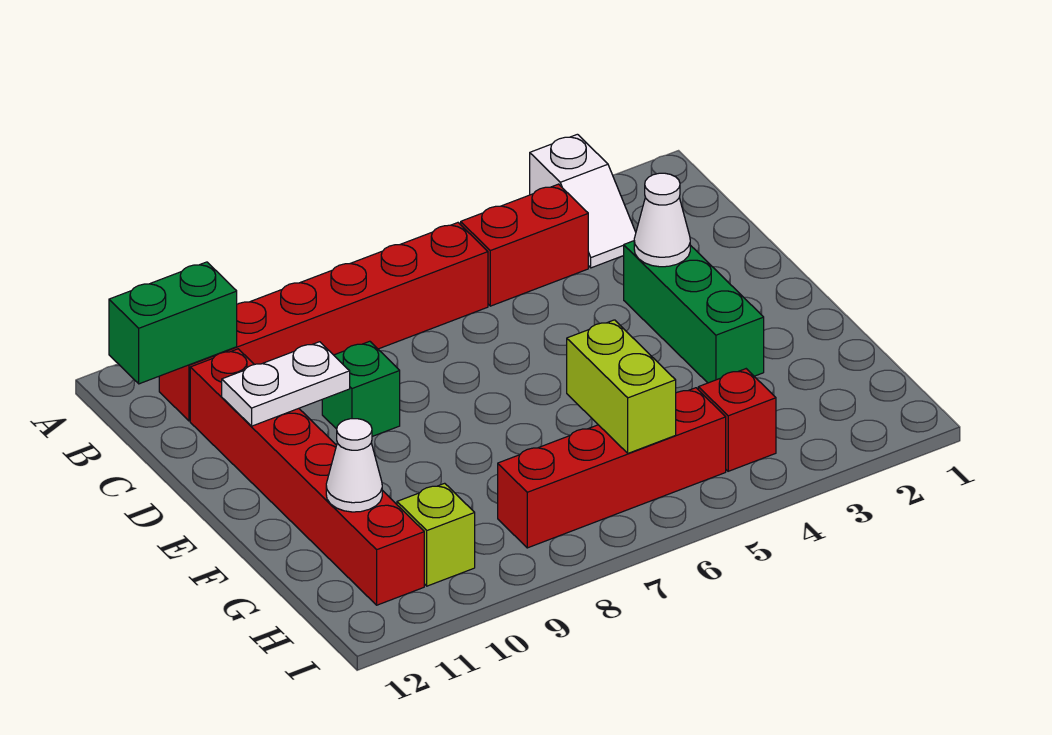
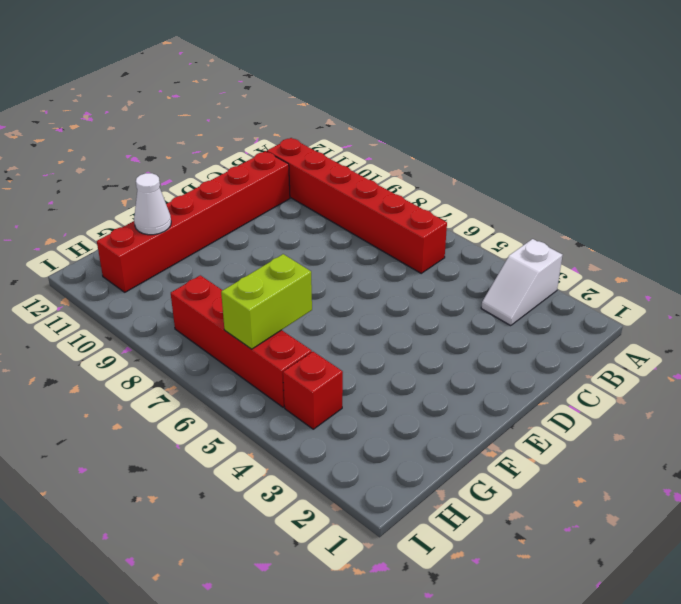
none -> red brick B4:B5 level 1
none -> green brick D3:F3 level 1
none -> green brick D9 level 1

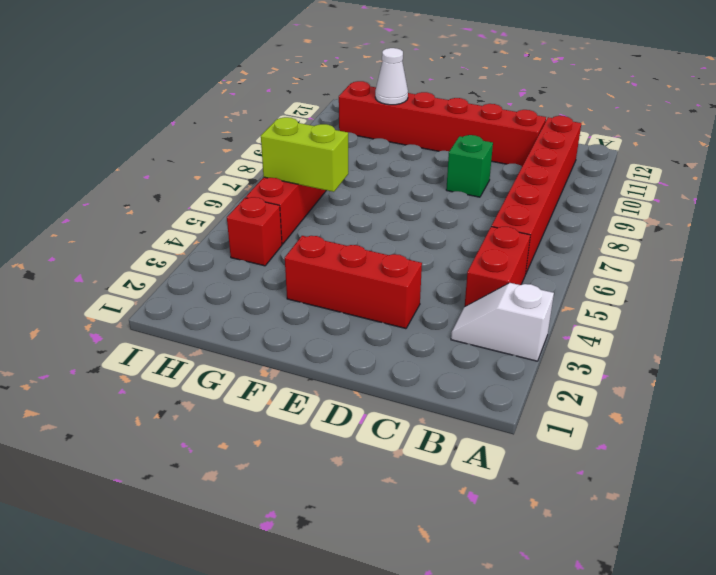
red brick D3:F3 level 1 -> green brick D3:F3 level 1
none -> lime brick H10 level 1
none -> green brick B11:B12 level 2
none -> white cone D3 level 2

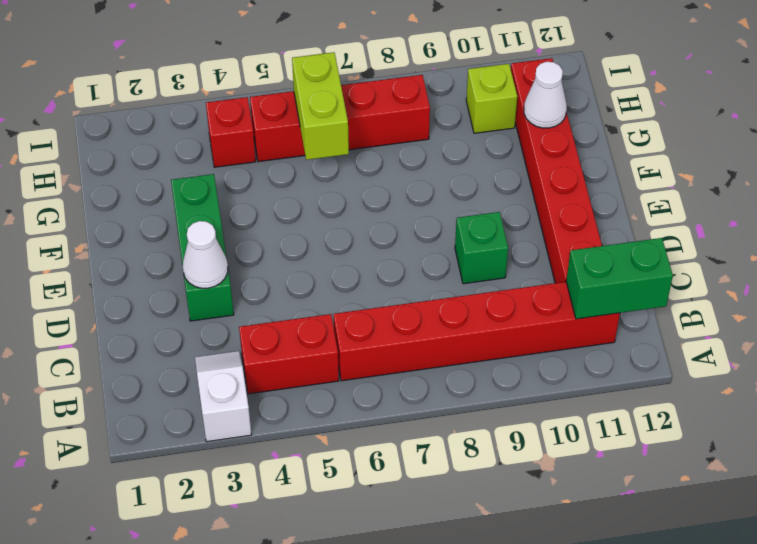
none -> white plate D10:D11 level 2

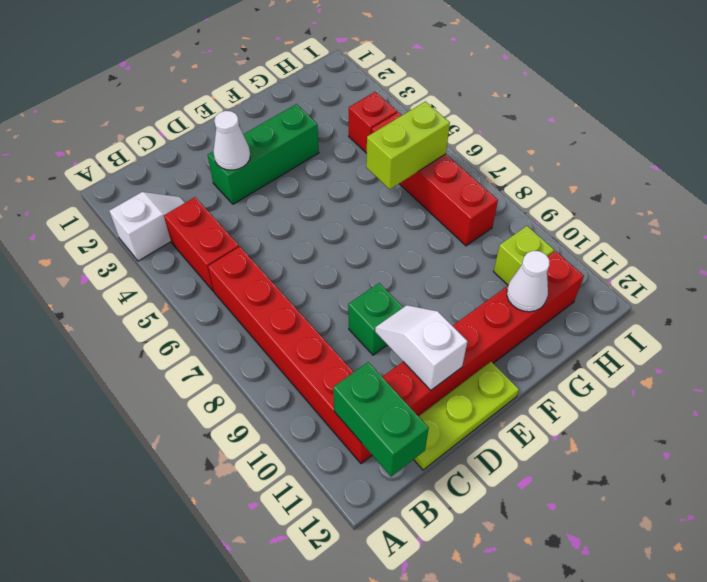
lime plate C12:E12 level 1 -> none
white slope D10:D11 level 2 top 11 -> white plate D10:D11 level 2

